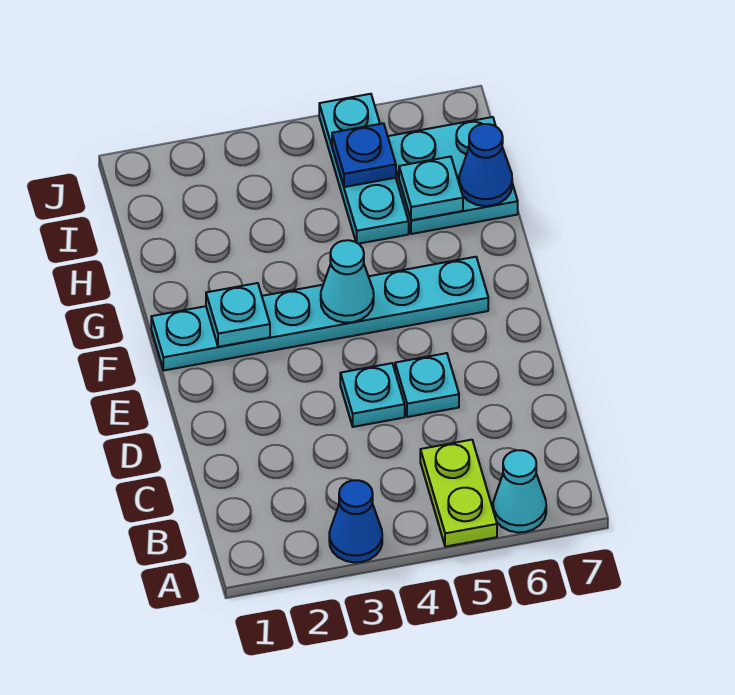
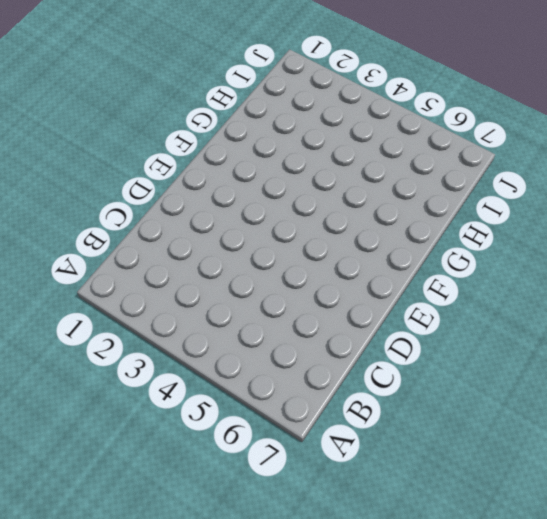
none -> blue cone A3 level 1
none -> lime plate A5:B5 level 1
none -> cyan cone A6 level 1

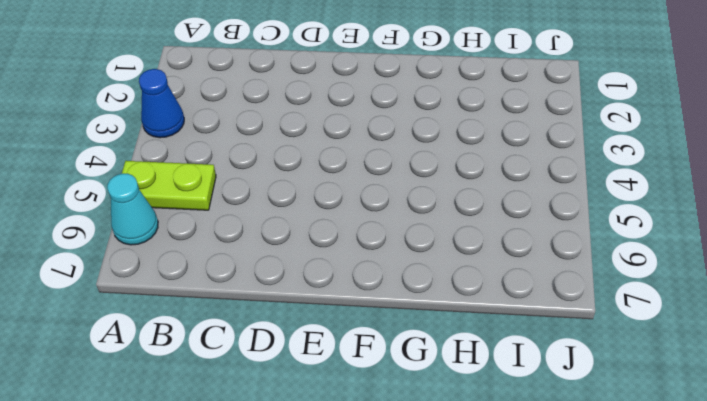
none -> cyan plate D4 level 1
none -> cyan plate D5 level 1
none -> cyan plate F1:F6 level 1

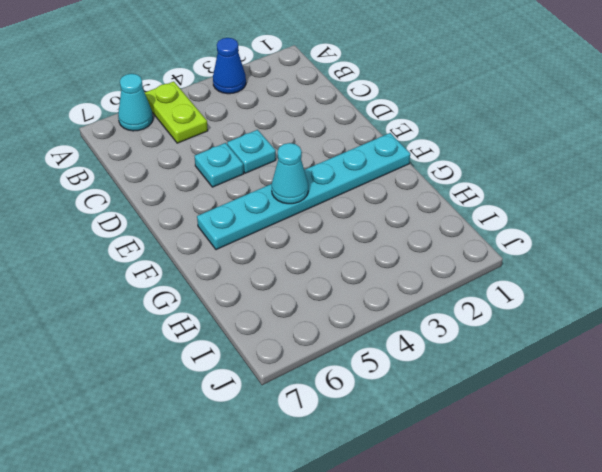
none -> cyan plate H5:J5 level 1
none -> cyan plate H6:I7 level 1
none -> cyan plate F2 level 2

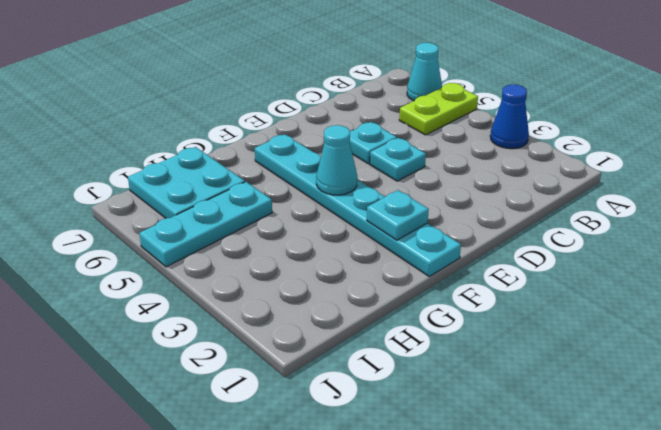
none -> cyan plate H6 level 2
none -> blue cone H7 level 2
none -> blue plate I5 level 2

